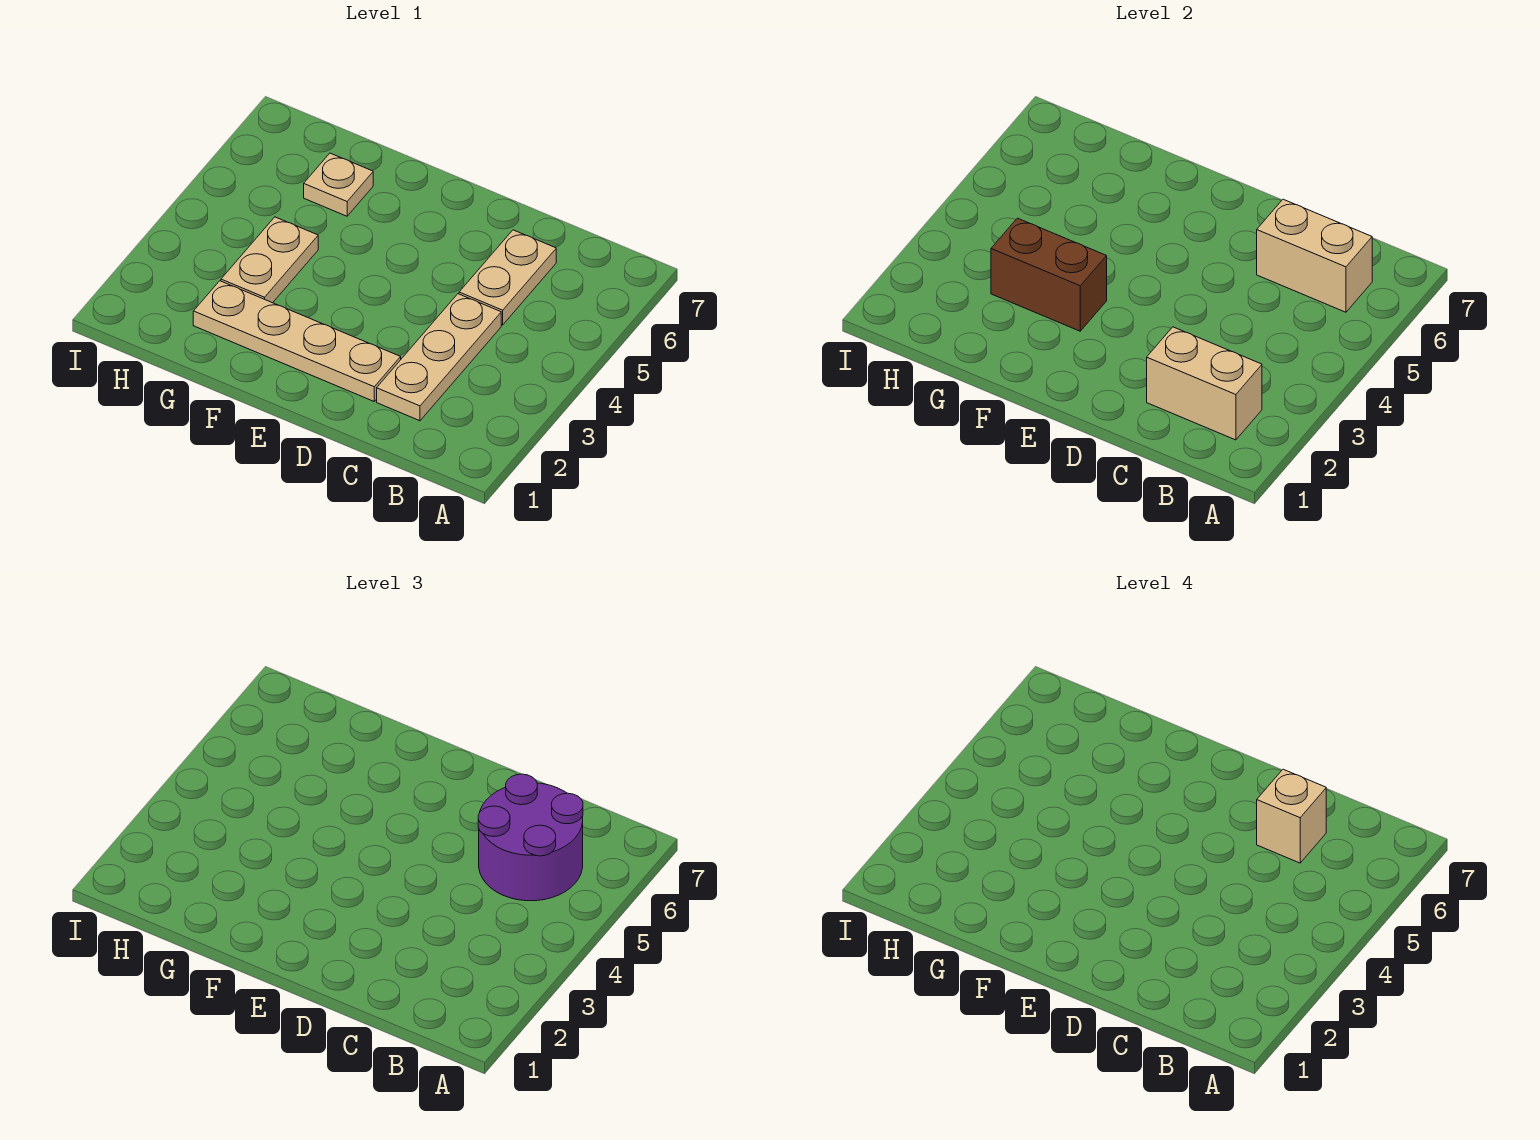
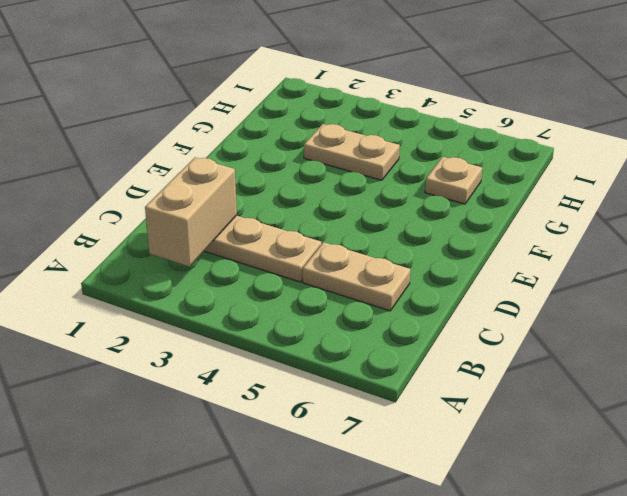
none -> tan plate D2:G2 level 1
none -> tan brick B6:C6 level 2

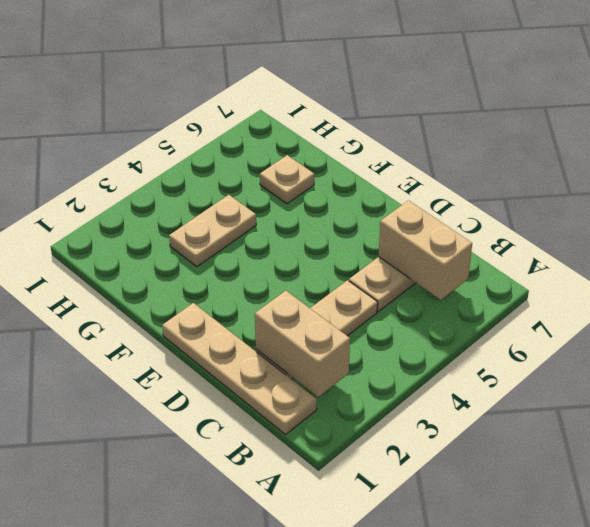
tan plate B1:E1 level 1 -> tan plate D2:G2 level 1
none -> brown brick F3:G3 level 2
none -> purple round brick B5:C6 level 3

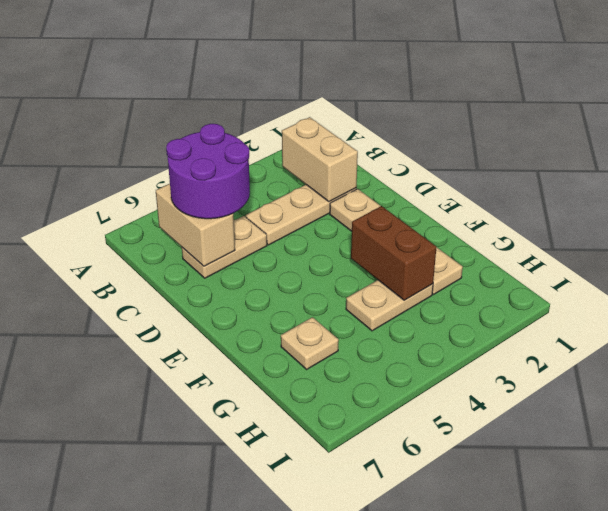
none -> tan brick C6 level 4

